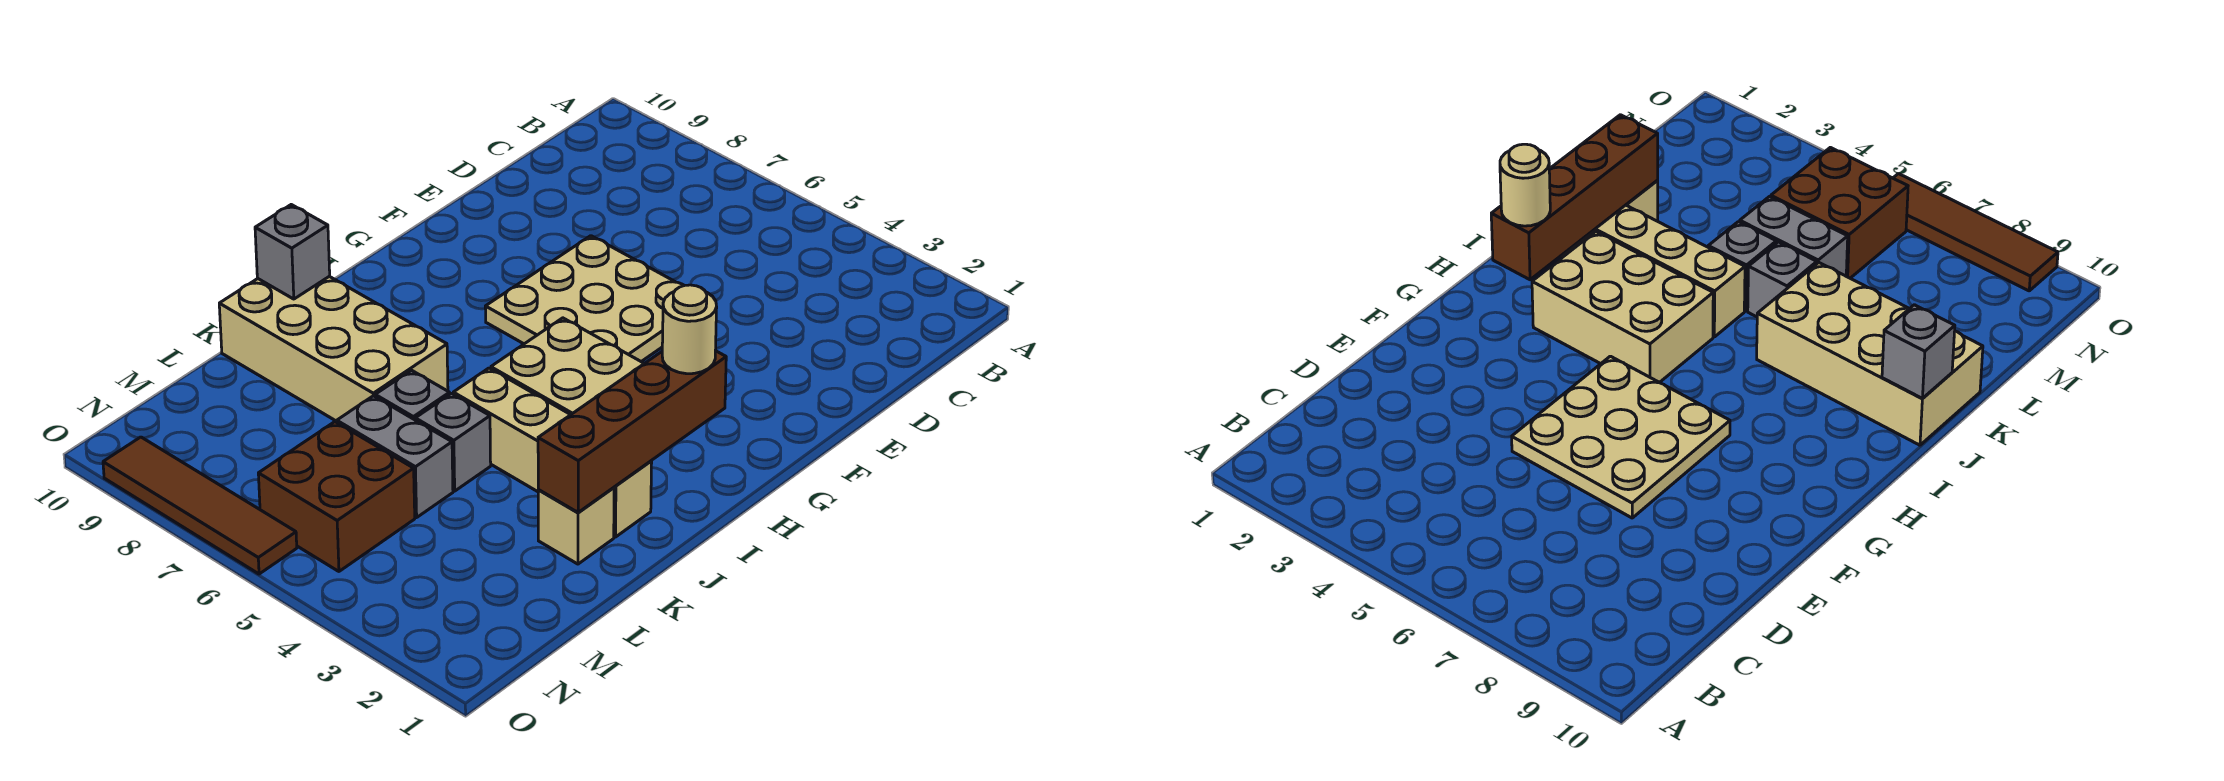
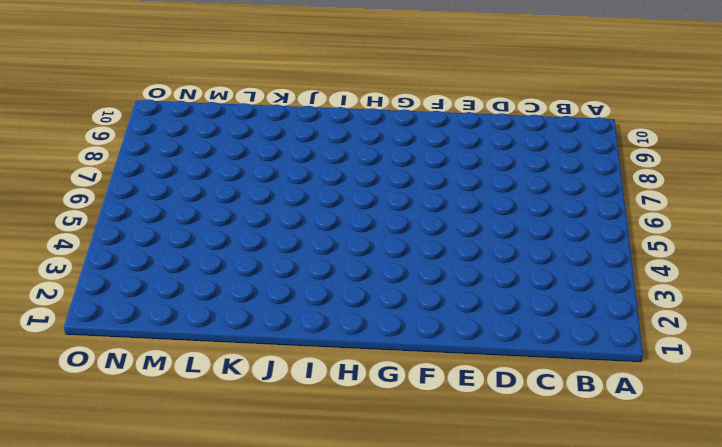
none -> tan plate E5:G7 level 1
none -> tan brick H3:I5 level 1
none -> tan brick J2:J5 level 1

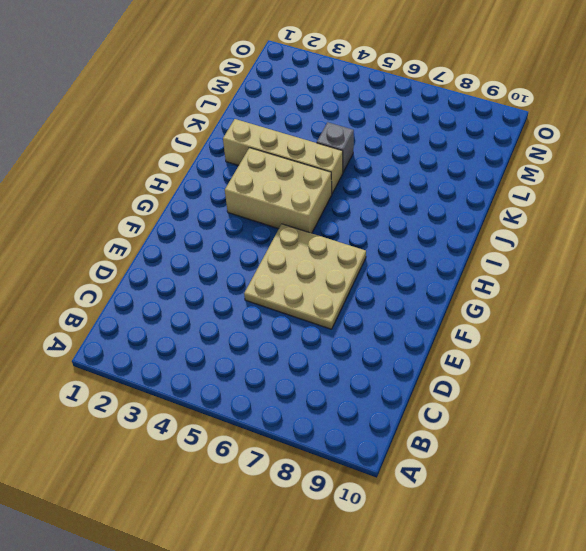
none -> tan brick J7:K10 level 1
none -> tan brick K2 level 1
none -> grey brick K6 level 1

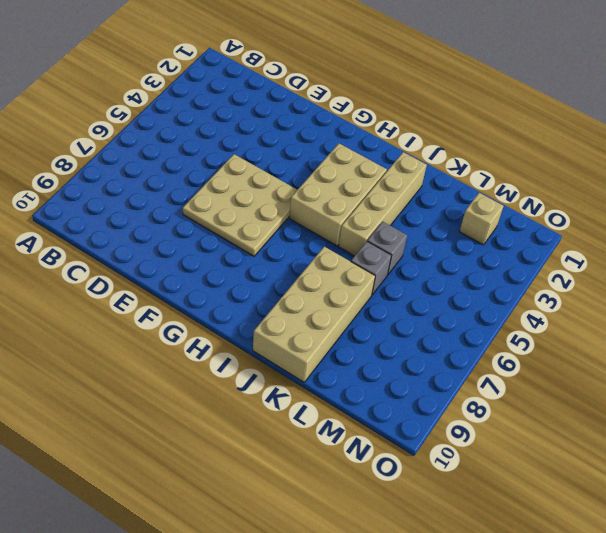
tan brick M2 level 1 -> tan brick K2 level 1
none -> grey brick L5:L6 level 1
none -> brown brick M5:N6 level 1
none -> brown tile O6:O9 level 1

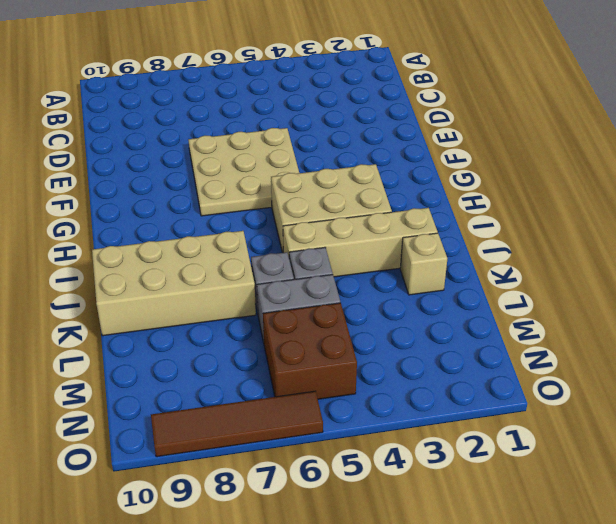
none -> brown brick H2:K2 level 2
none -> grey brick J10 level 2
none -> tan round brick H2 level 3

